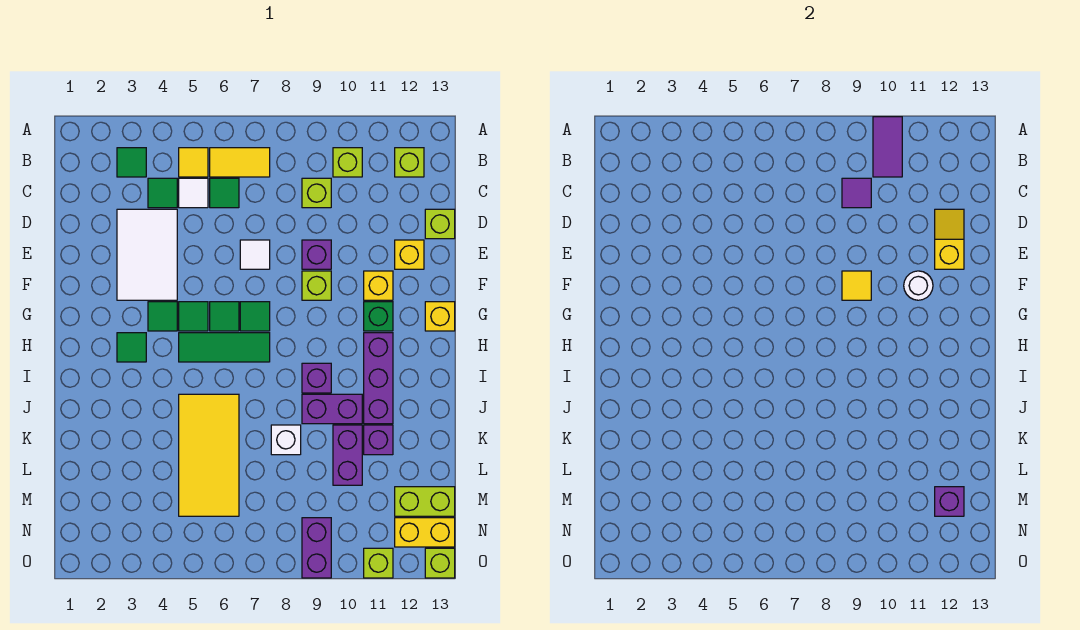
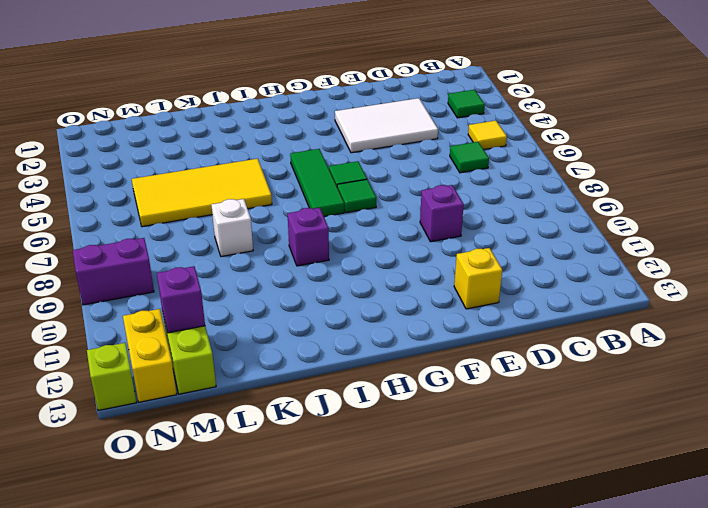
none -> yellow tile B6:B7 level 1
none -> lime brick B10 level 1
none -> lime brick B12 level 1
none -> green tile C4 level 1

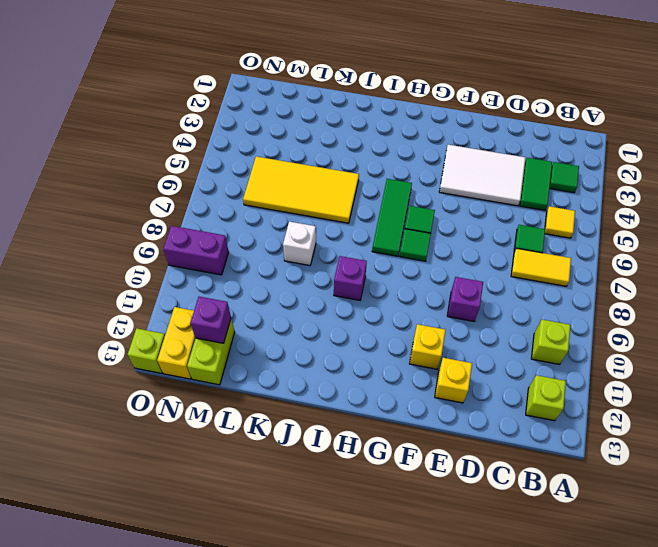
yellow tile B7:C7 level 1 -> yellow tile B6:B7 level 1
green tile C3:C4 level 1 -> green tile C4 level 1
none -> white tile C5 level 1
none -> lime brick C9 level 1
none -> lime brick D13 level 1
none -> white tile E7 level 1

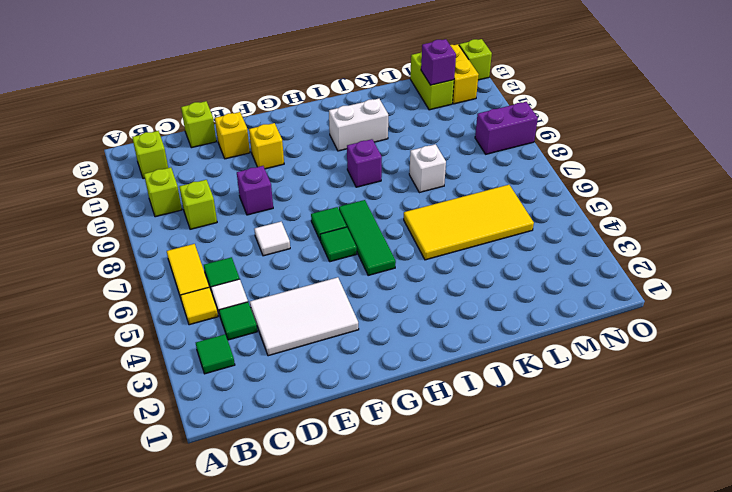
white brick I11:J11 level 1 -> purple brick H11:J11 level 1
none -> lime brick F9 level 1
none -> green tile G4 level 1
none -> green tile G5 level 1
none -> green brick G11 level 1

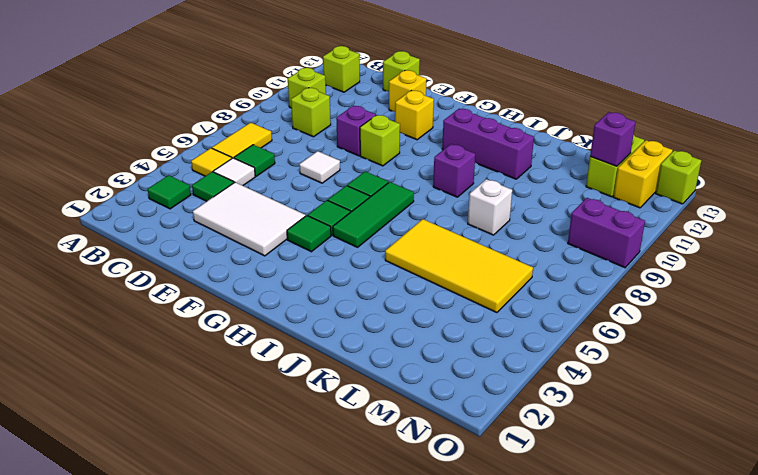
none -> green brick G11 level 1
none -> yellow brick G13 level 1
none -> green tile H3 level 1
none -> purple brick J9:J10 level 1

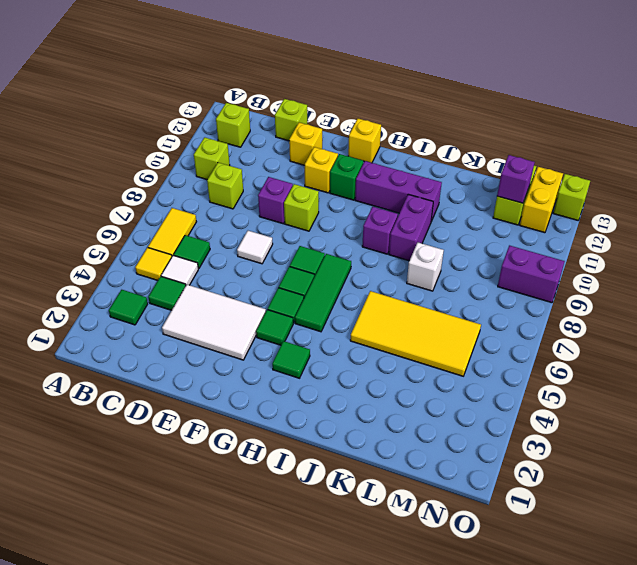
none -> purple brick K10:L10 level 1
none -> purple brick K11 level 1
none -> lime brick O11 level 1
none -> purple tile A10:B10 level 2

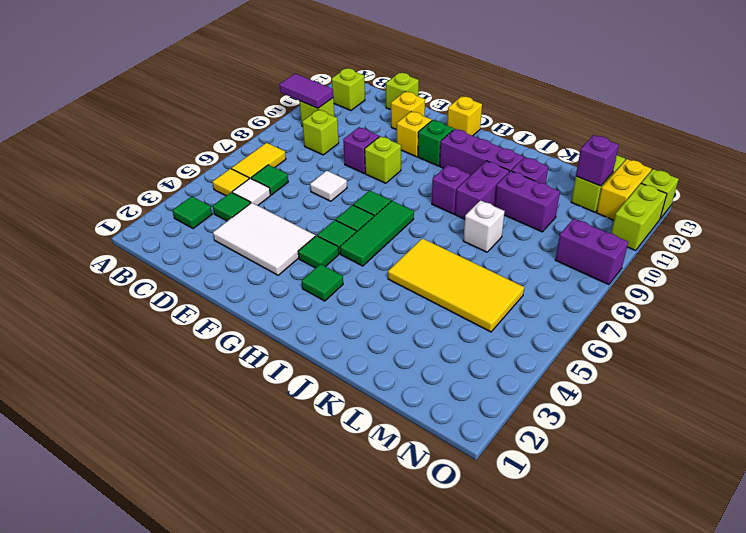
lime brick O11:O12 level 1 -> lime brick O11 level 1
none -> purple tile C9 level 2
none -> yellow slope D12:E12 level 2 top E
none -> yellow tile F9 level 2
none -> white round brick F11 level 2

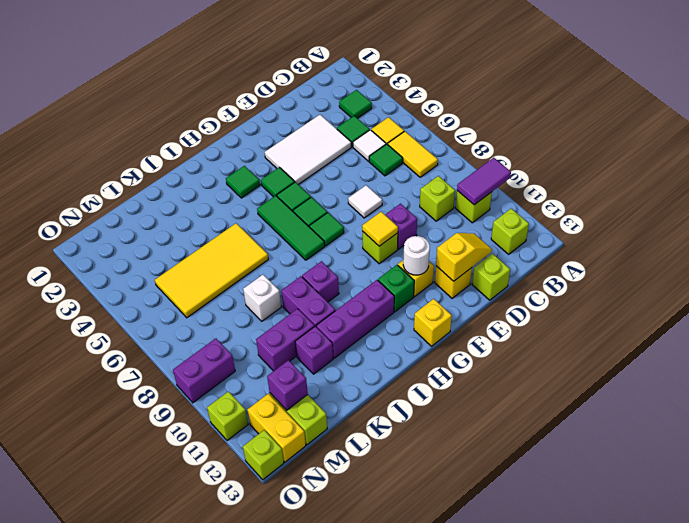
none -> purple tile C9 level 2

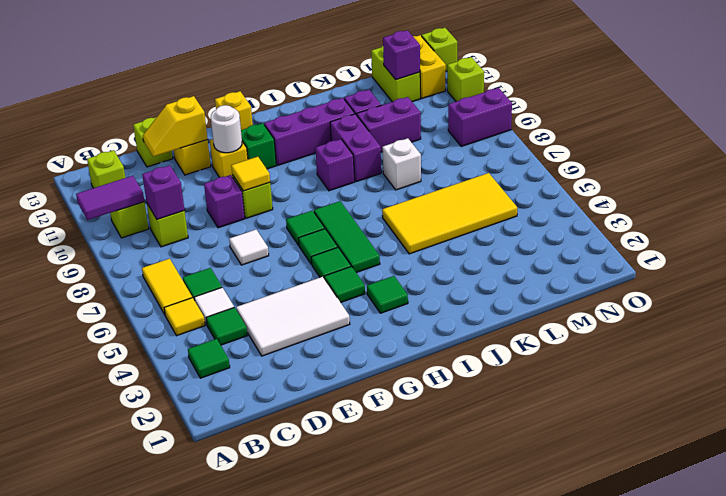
purple brick C9 level 2 -> purple tile C9 level 2

